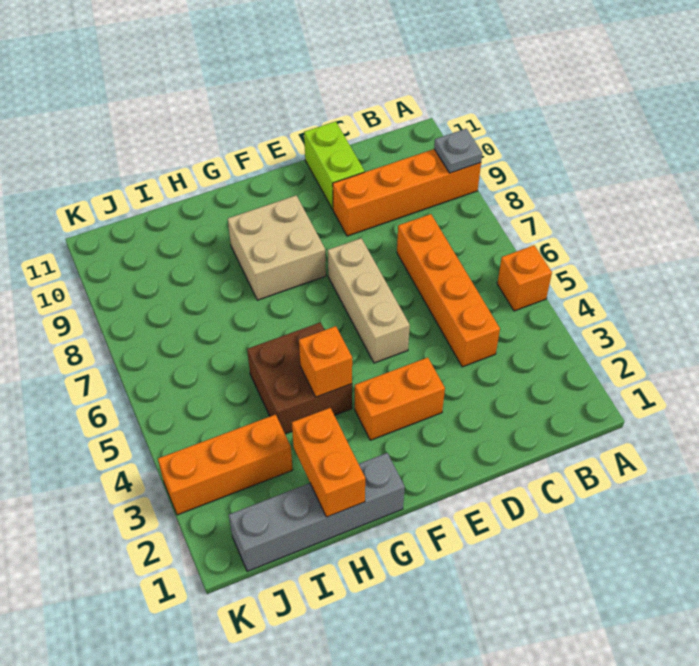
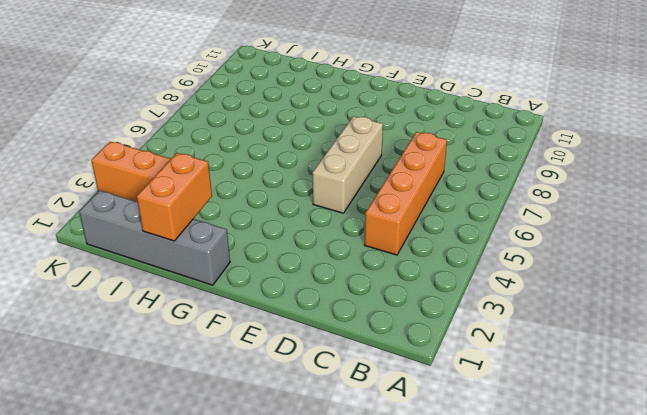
none -> orange brick A5 level 1
none -> orange brick A9:D9 level 1
none -> lime brick D10:D11 level 1

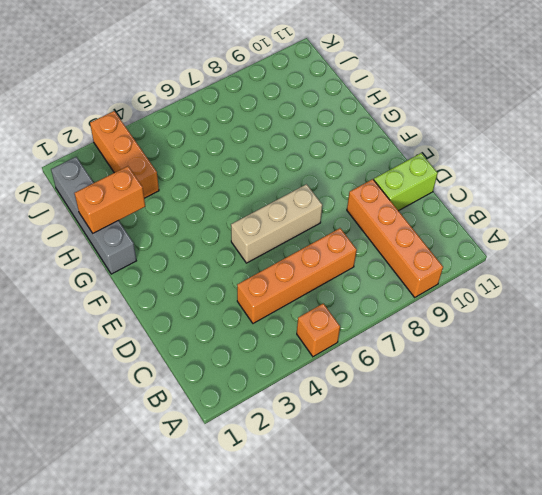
none -> orange brick E3:F3 level 1
none -> tan brick F8:G9 level 1
none -> brown brick G4:H5 level 1

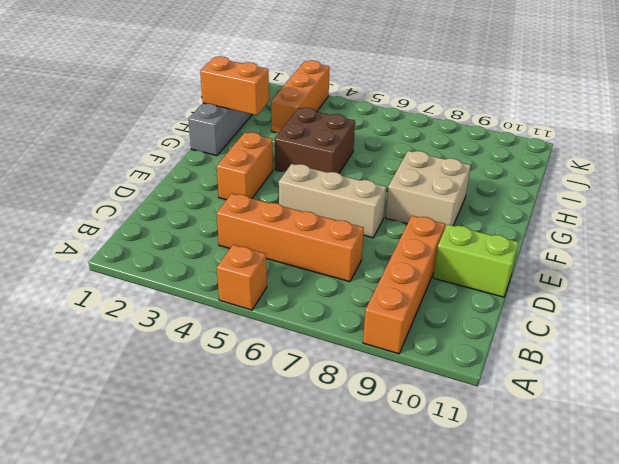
none -> grey plate A9 level 2
none -> orange brick G4 level 2

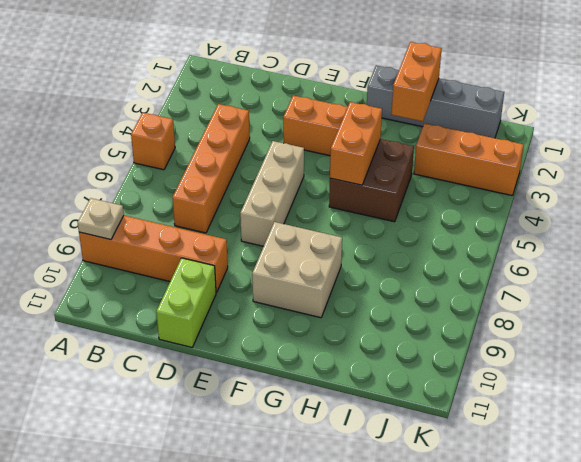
tan plate A9 level 2 -> grey plate A9 level 2
orange brick G4:G5 level 2 -> orange brick G4 level 2

